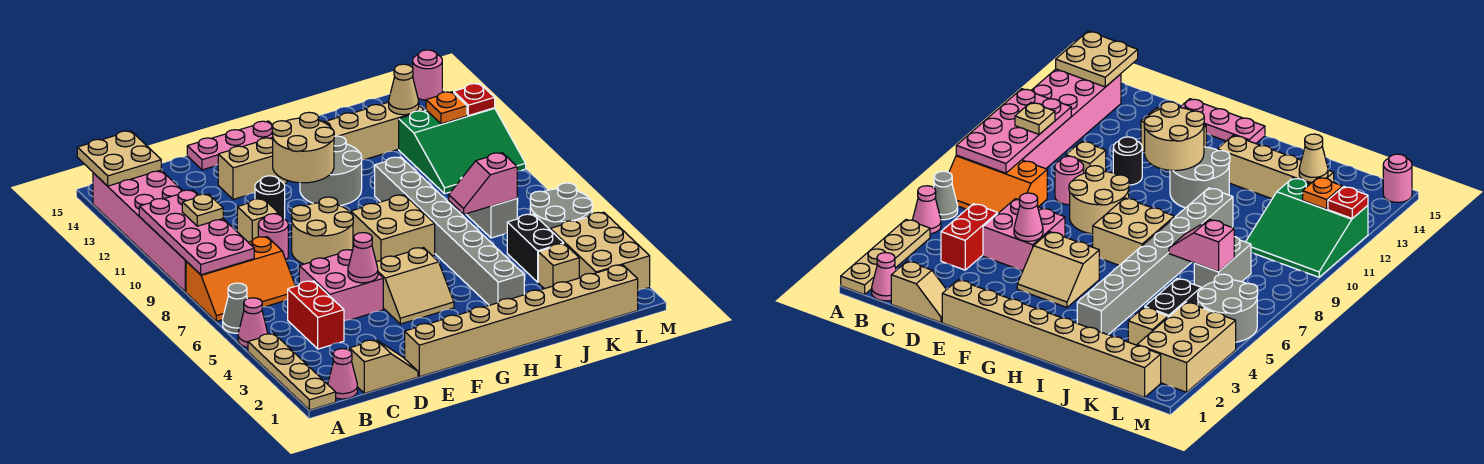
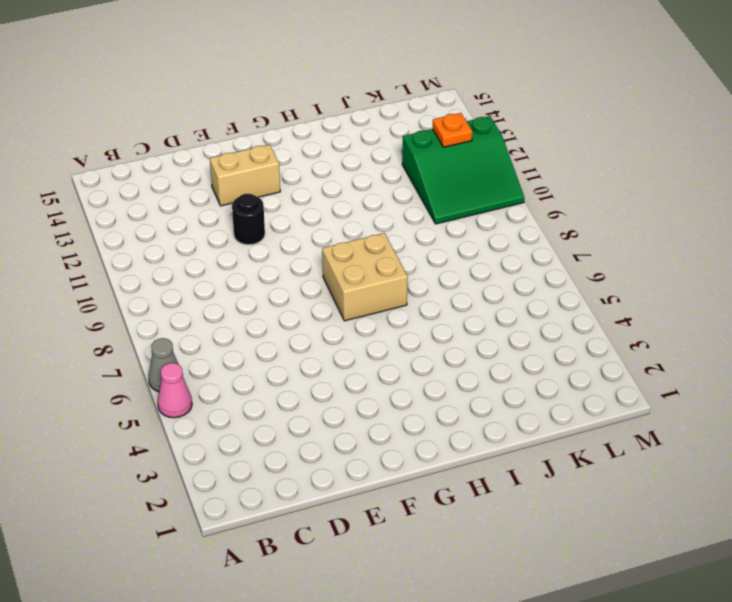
none -> tan plate A1:A4 level 1
none -> orange slope A7:C8 level 1 top 8
none -> pink brick A9:B14 level 1
none -> pink cone B1 level 1

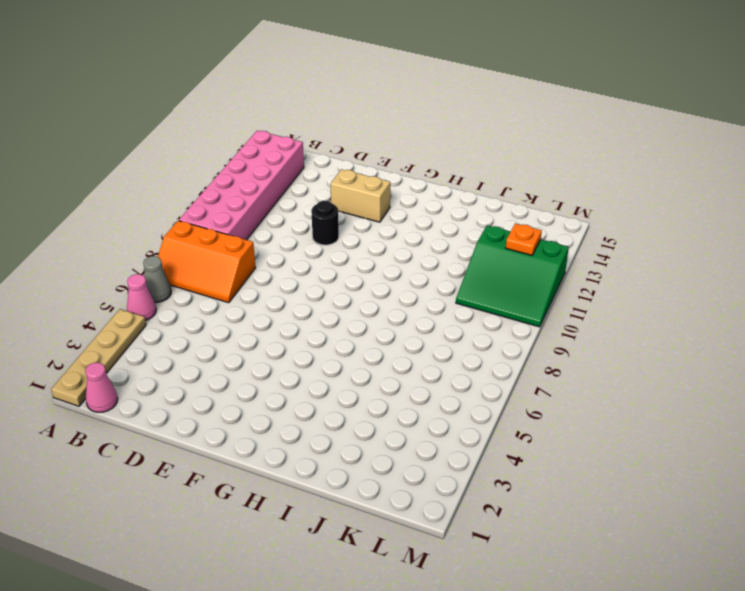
none -> tan slope C1:D1 level 1 top C
none -> red brick C4:C5 level 1
none -> pink brick D5:E6 level 1
none -> pink round brick D9 level 1

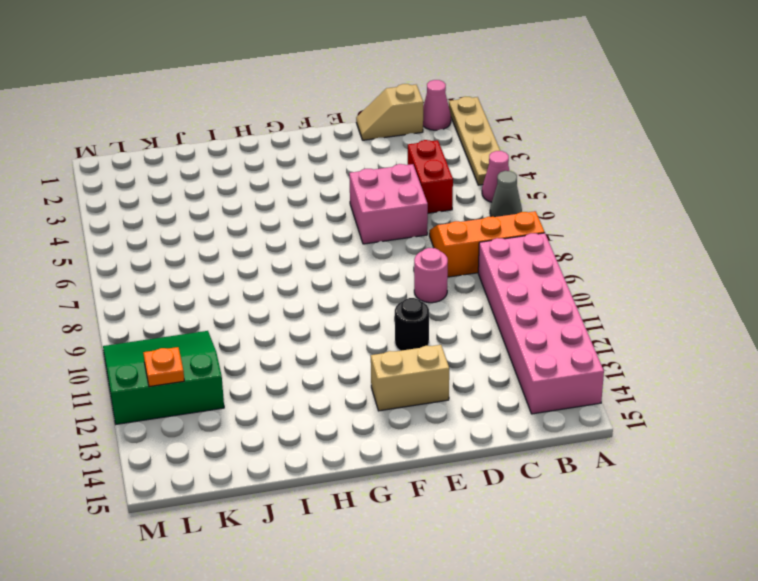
none -> tan brick D10 level 1
none -> tan brick E1:L1 level 1
none -> tan round brick E8:F9 level 1
none -> pink plate E15:G15 level 1

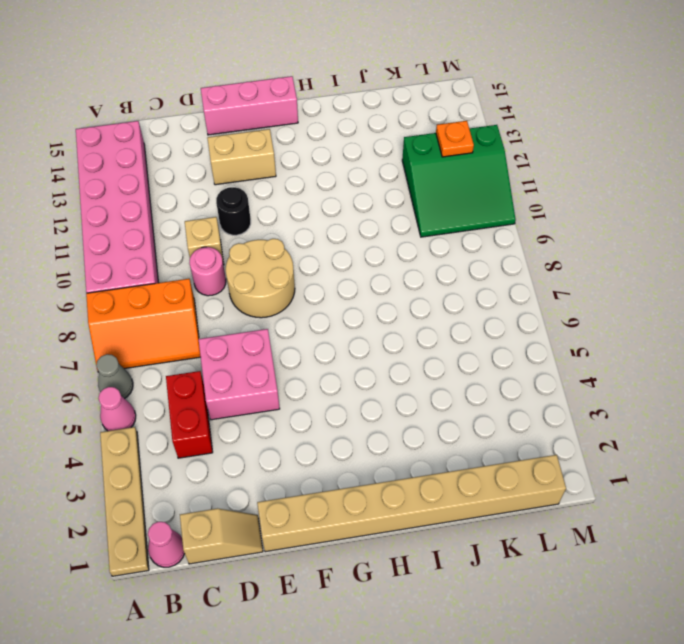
pink brick E15:G15 level 1 -> pink plate E15:G15 level 1
none -> tan slope F4:G5 level 1 top 5
none -> tan brick G7:H8 level 1
none -> grey round brick G11:H12 level 1
none -> tan brick H13:K13 level 1

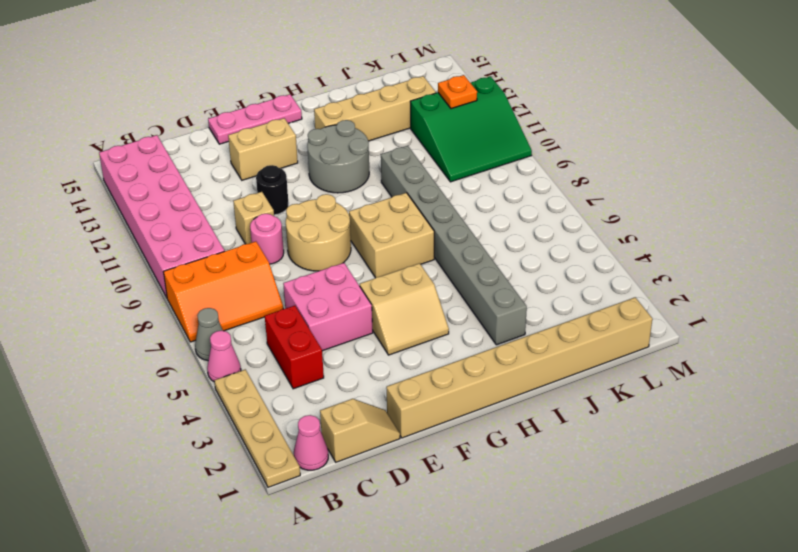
none -> tan brick K3 level 1
none -> black brick K4:K5 level 1
none -> grey brick K7:K8 level 1
none -> tan brick L2:M4 level 1

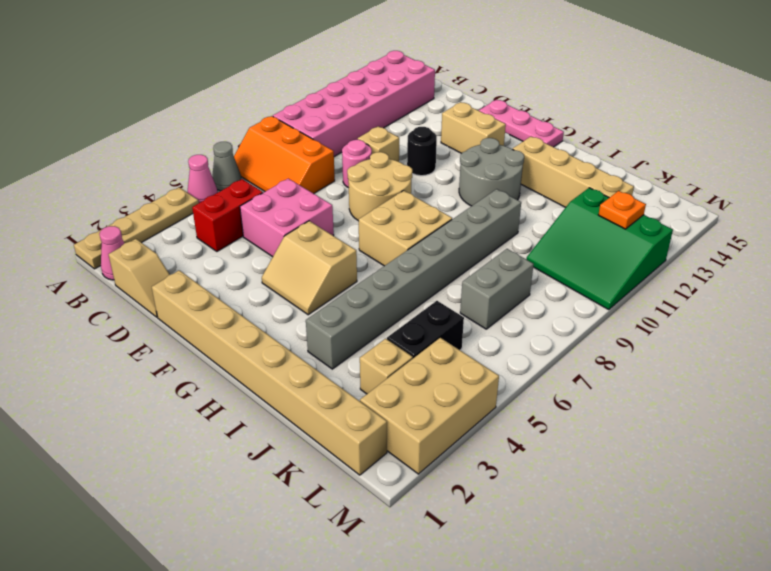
none -> grey round brick L5:M6 level 1
none -> pink round brick M15 level 1
none -> pink plate A8:B11 level 2
none -> tan plate A14:B15 level 2

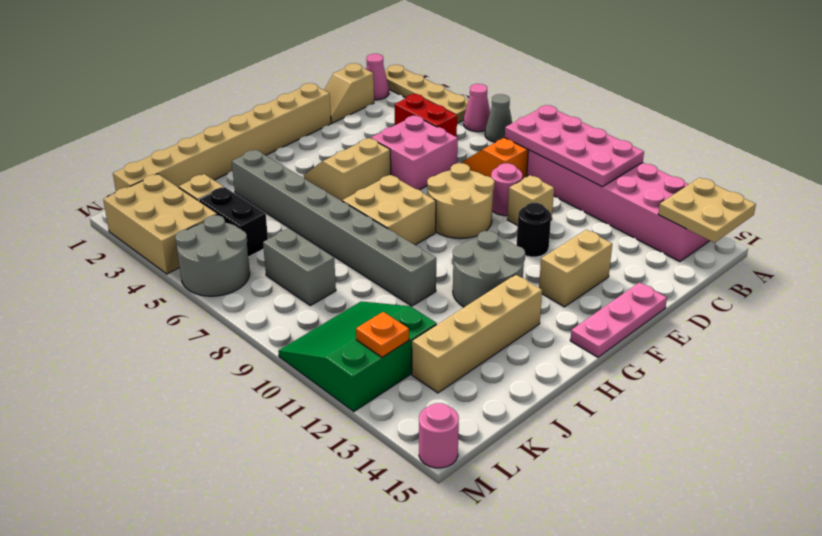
none -> pink cone E5 level 2
none -> tan round brick F11:G12 level 2
none -> pink slope J7:K7 level 2 top K
none -> tan cone K13 level 2

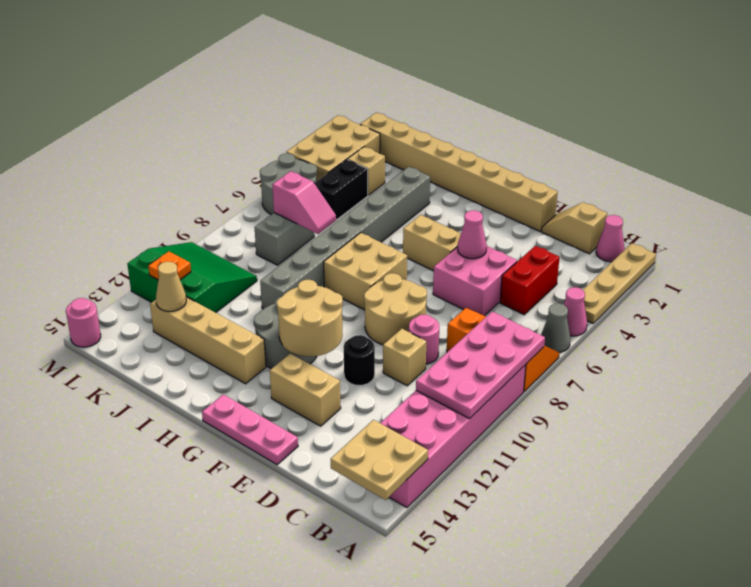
none -> red plate M12 level 2
none -> tan plate B10 level 3

